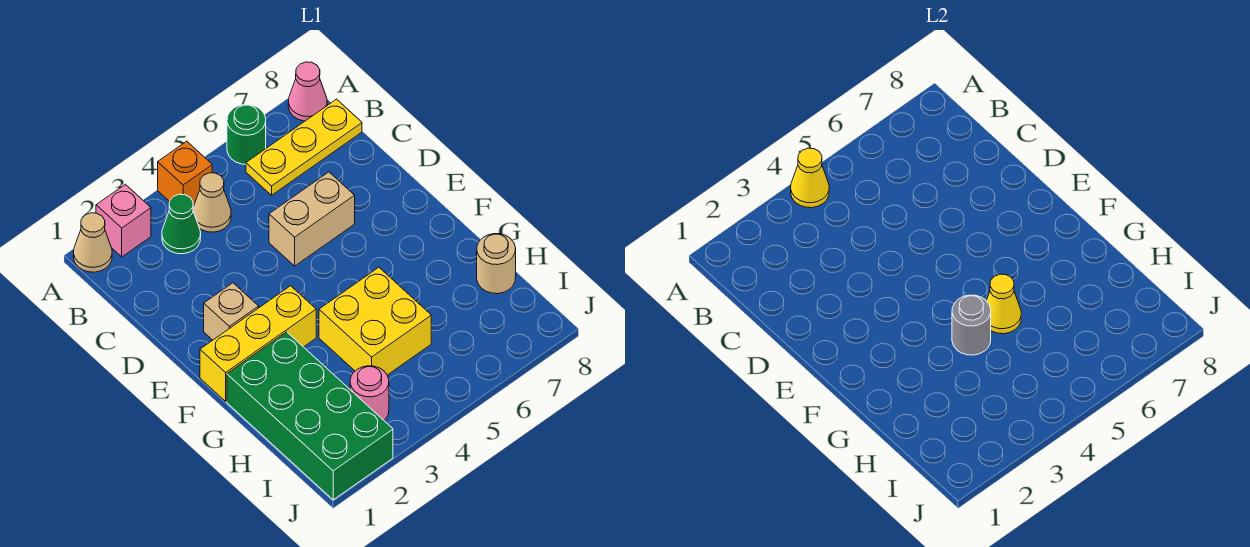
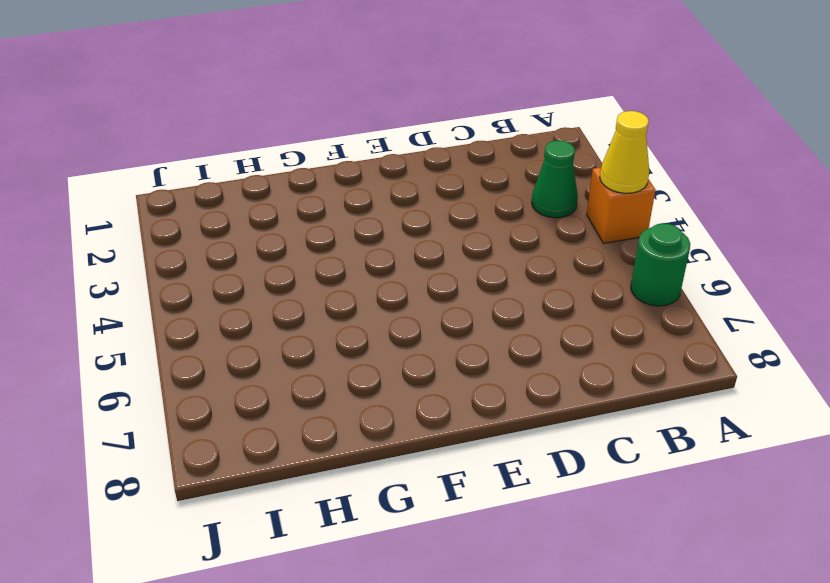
none -> tan cone A1 level 1
none -> pink brick A2 level 1
none -> pink cone A8 level 1

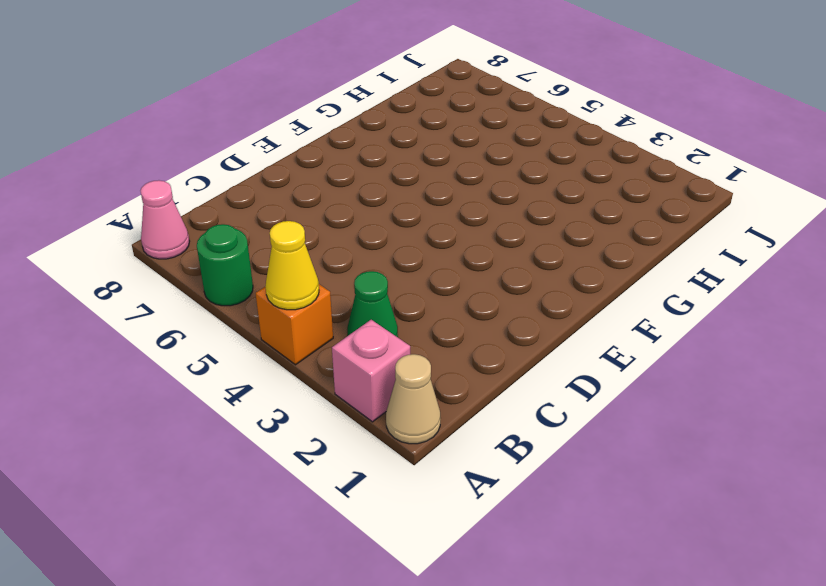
none -> tan cone B4 level 1
none -> yellow plate B6:B8 level 1
none -> tan brick D5:D6 level 1

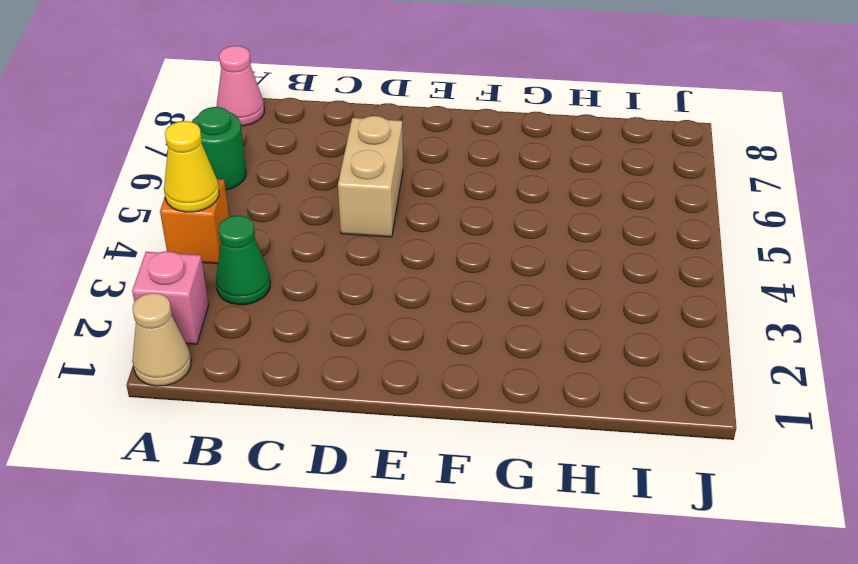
none -> tan cone B4 level 1
none -> yellow plate B6:B8 level 1
none -> tan brick E2 level 1

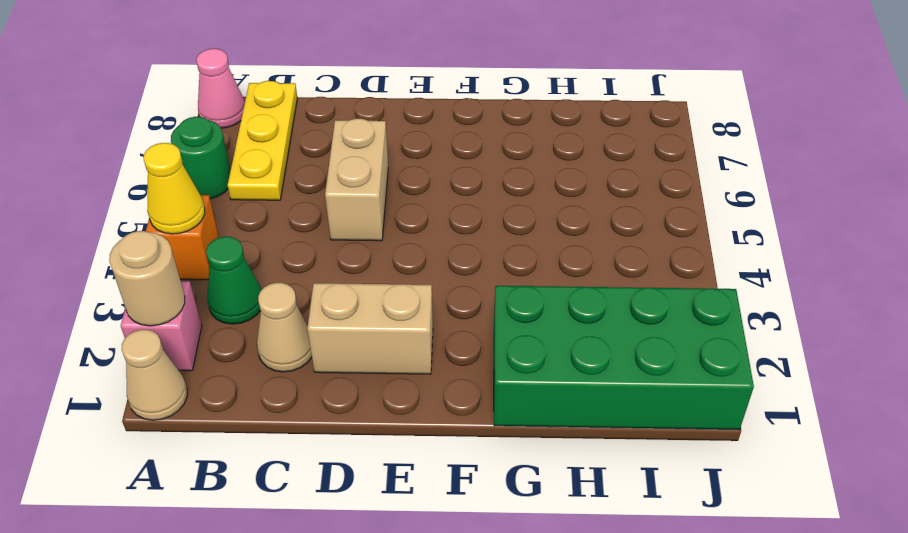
tan round brick A2 level 2 -> tan round brick H8 level 1
tan cone C2 level 1 -> tan cone B4 level 1
tan brick D2:E2 level 1 -> tan brick E2 level 1
none -> yellow brick F1:F3 level 1
none -> yellow brick G4:H5 level 1
none -> pink round brick I3 level 1

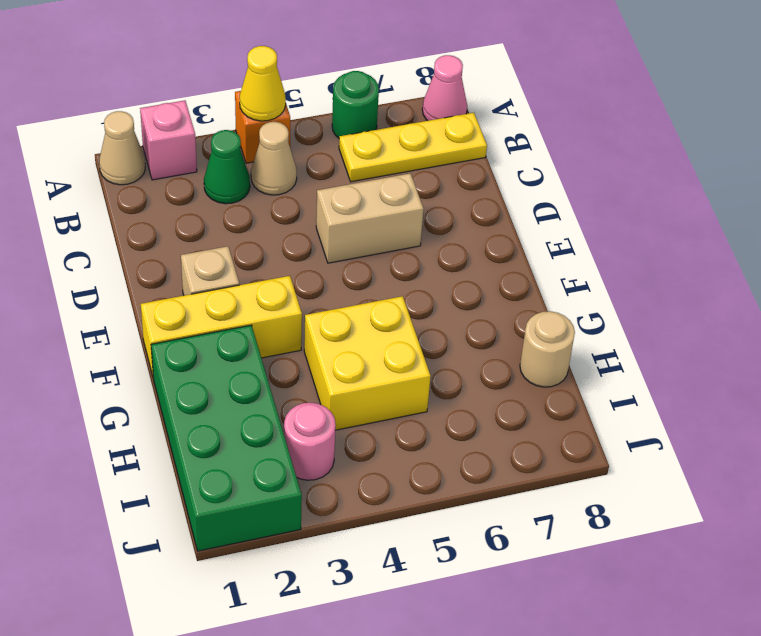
none -> grey round brick G4 level 2
none -> yellow cone G5 level 2

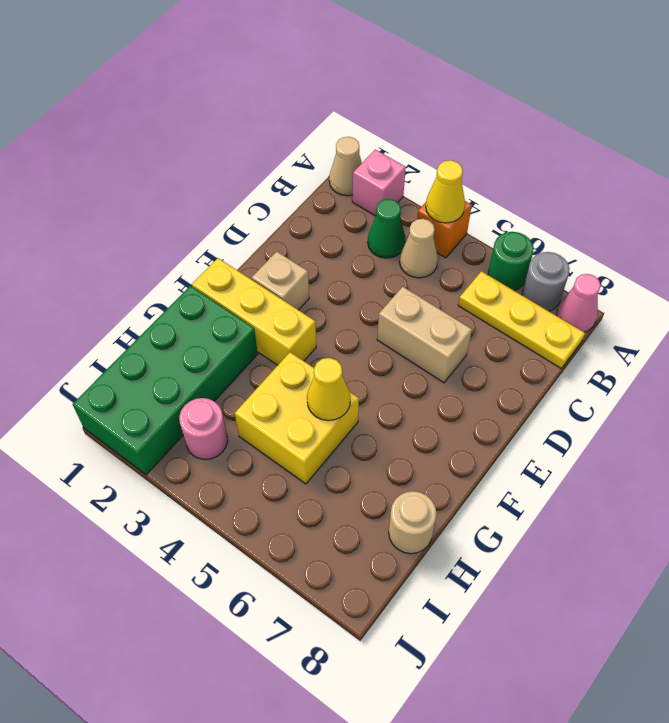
grey round brick A7 level 1 -> grey round brick G4 level 2

